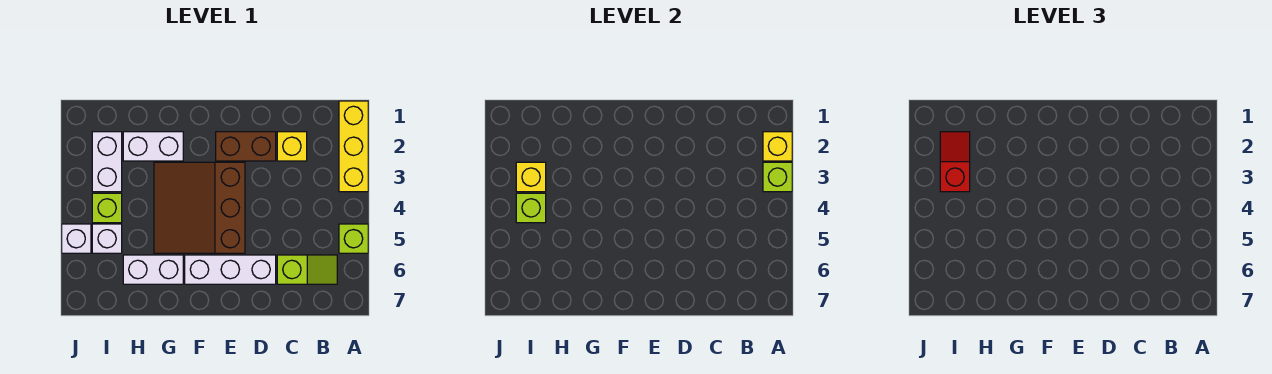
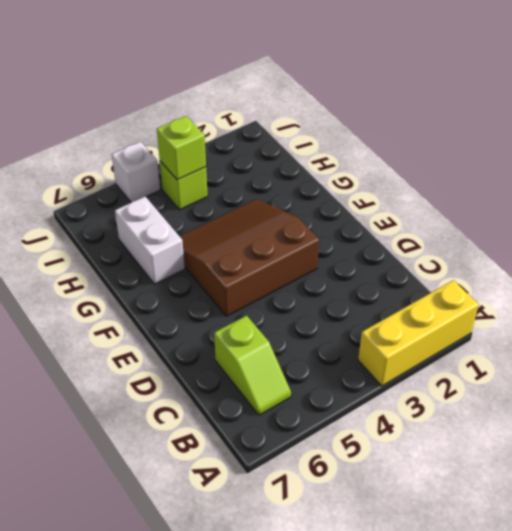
none -> lime brick A5 level 1
none -> yellow brick C2 level 1
none -> brown brick D2:E2 level 1

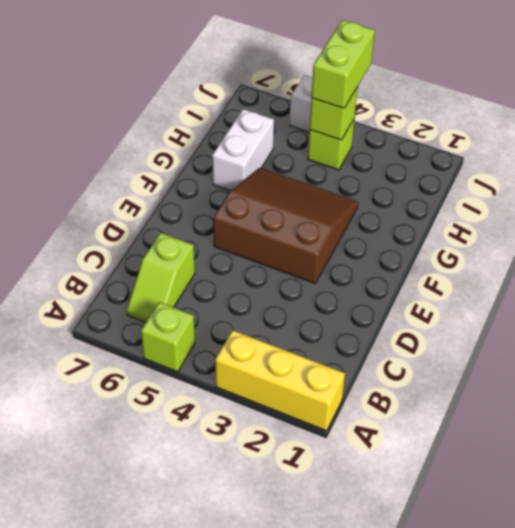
lime brick I4:J4 level 3 -> none
none -> yellow brick C2 level 1
none -> brown brick D2:E2 level 1
none -> white brick D6:F6 level 1

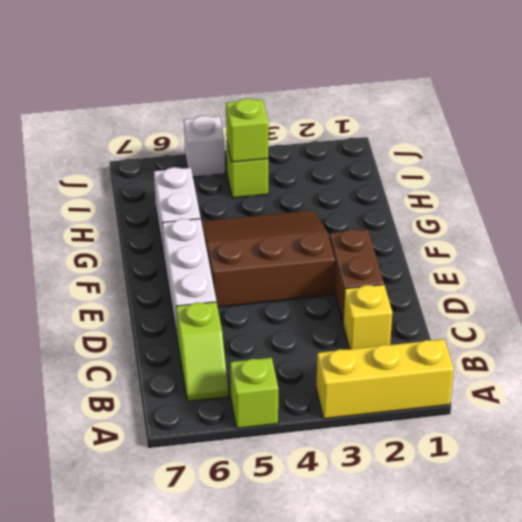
none -> white brick G2:H2 level 1
none -> white brick I2:I3 level 1
none -> white brick I5 level 1

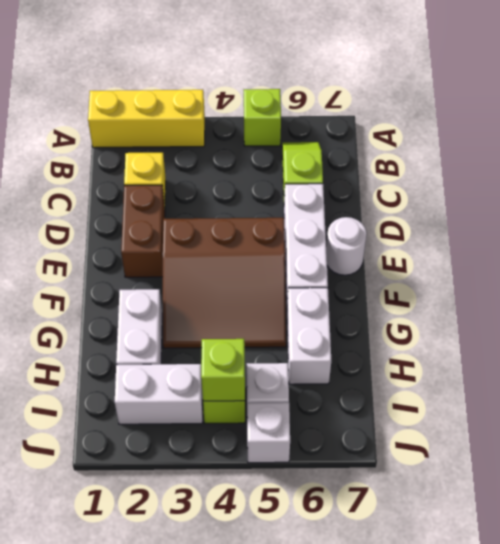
white round brick E7 level 1 -> none
none -> yellow brick A2 level 2
none -> lime brick A3 level 2
none -> yellow brick I3 level 2

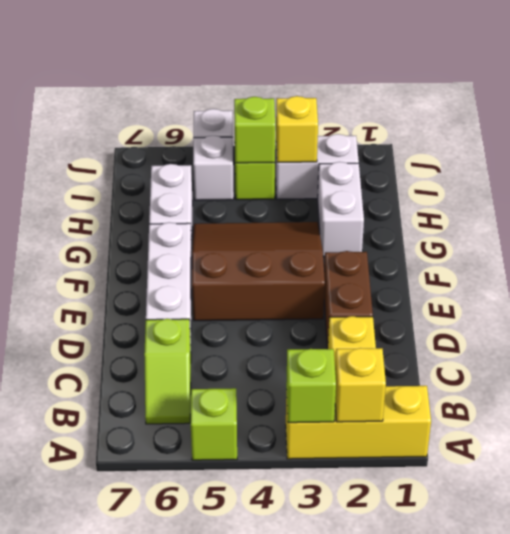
none -> red slope I2:I3 level 3 top 3

